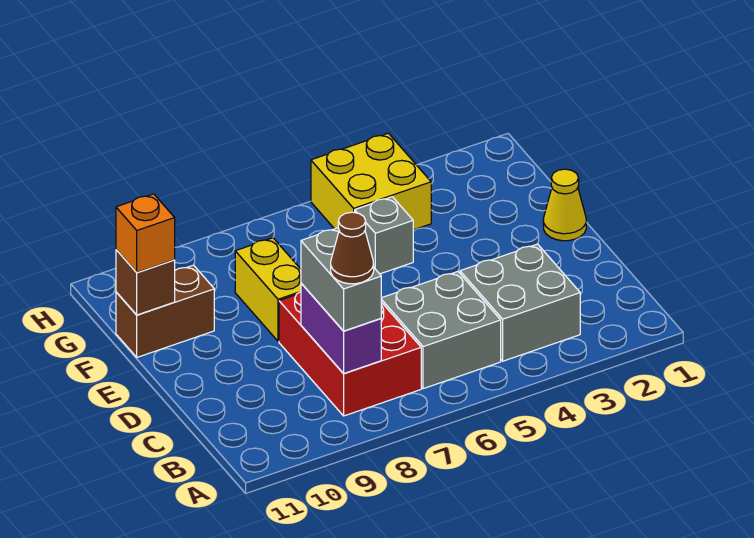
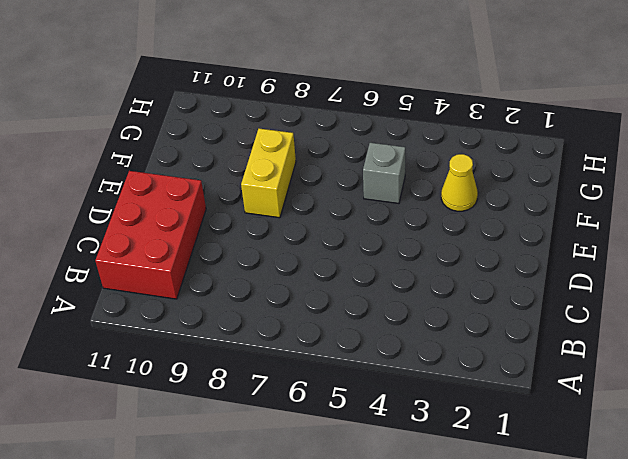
red brick B10:D11 level 1 -> red brick B7:D8 level 1
yellow cone F3 level 1 -> yellow cone E1 level 1
none -> grey brick B3:C4 level 1
none -> grey brick B5:C6 level 1
none -> brown brick F10:F11 level 1

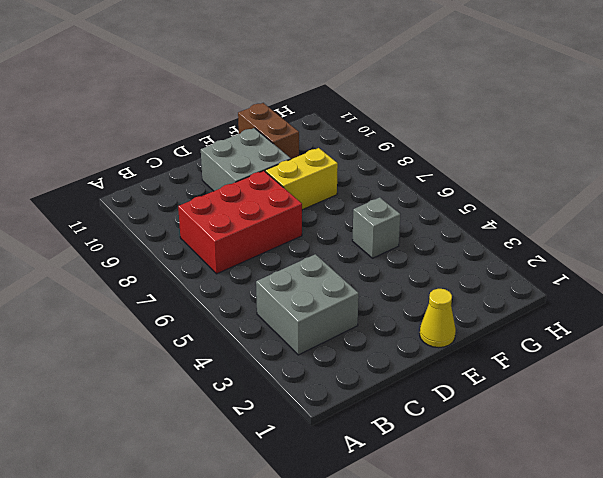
grey brick D9:E10 level 1 -> grey brick B5:C6 level 1
none -> yellow brick G4:H5 level 1
none -> purple brick B8:C8 level 2
none -> brown brick F11 level 2

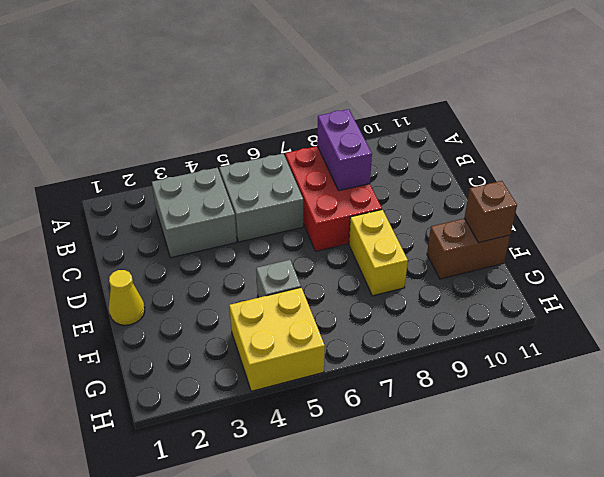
none -> grey brick B8:C8 level 3
none -> orange brick F11 level 3
none -> brown cone B8 level 4

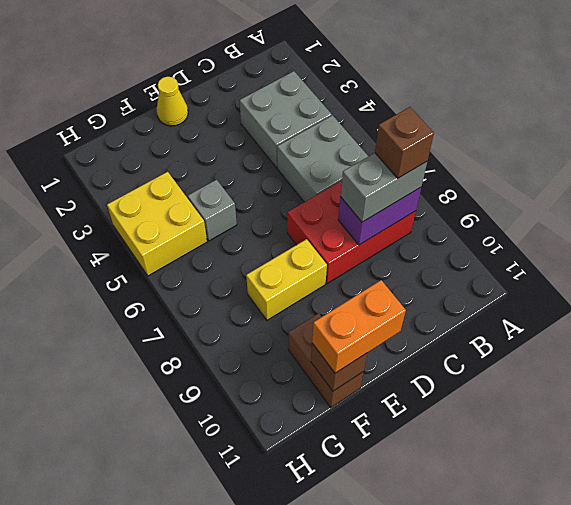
brown brick B8 level 4 -> brown cone B8 level 4
orange brick E11:F11 level 3 -> orange brick F11 level 3

